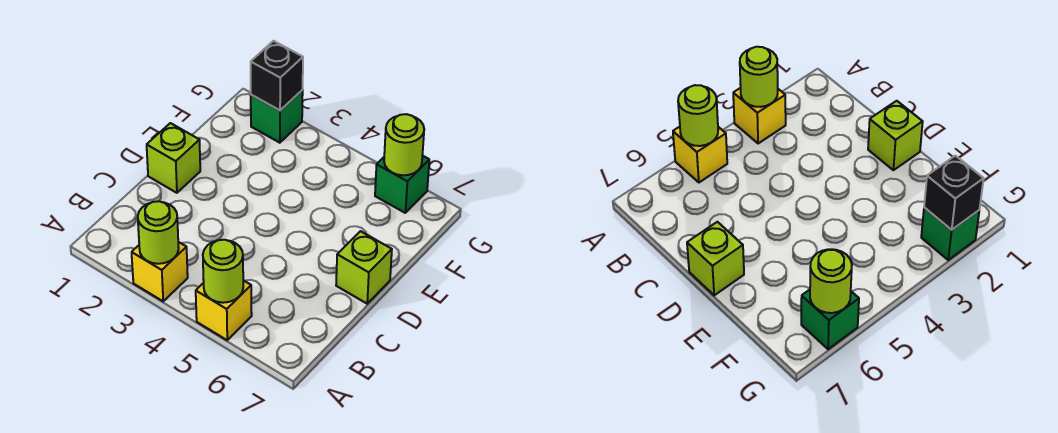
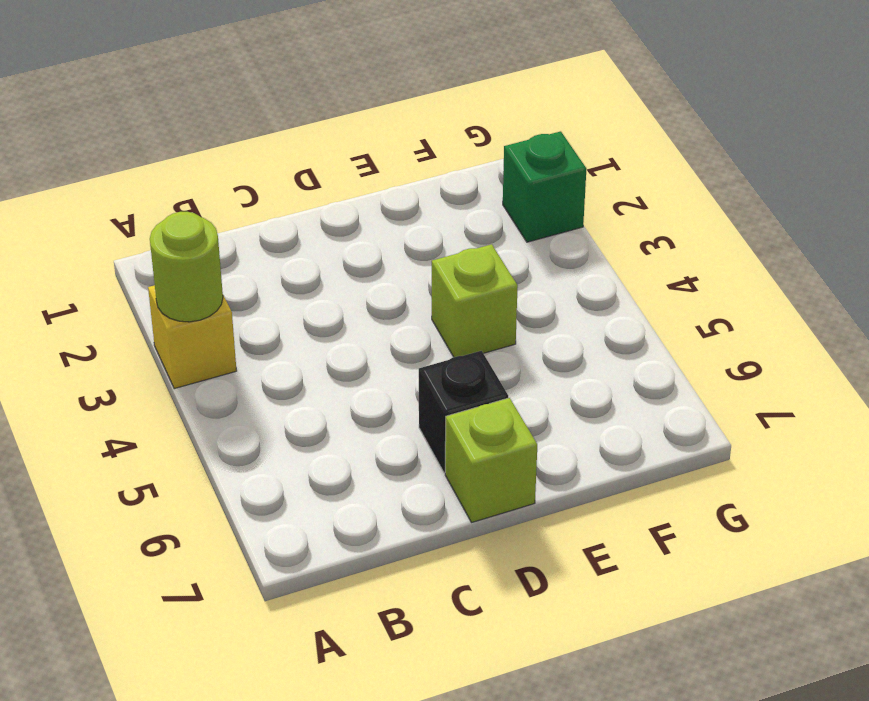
black brick D6 level 1 -> black brick G2 level 2
lime brick E4 level 1 -> lime brick D1 level 1
none -> yellow brick A5 level 1
none -> green brick G6 level 1

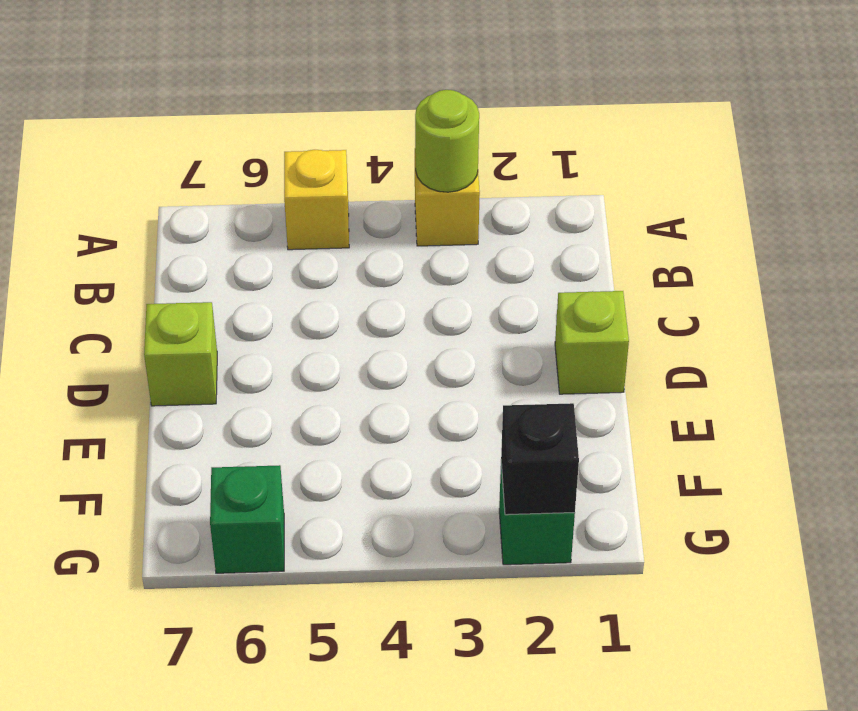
none -> lime round brick A5 level 2
none -> lime round brick G6 level 2

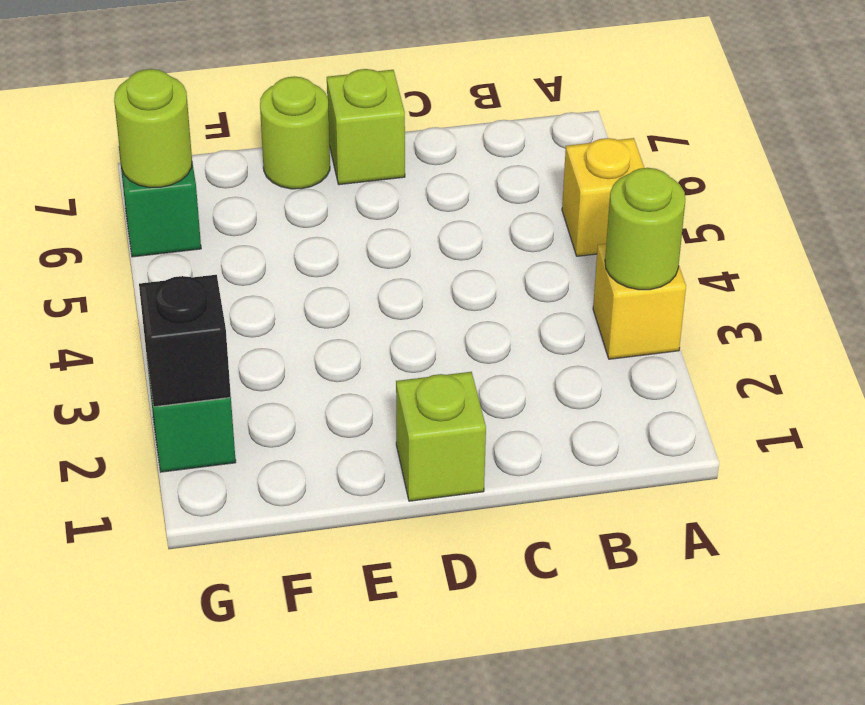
lime round brick E7 level 1 -> lime round brick A5 level 2

